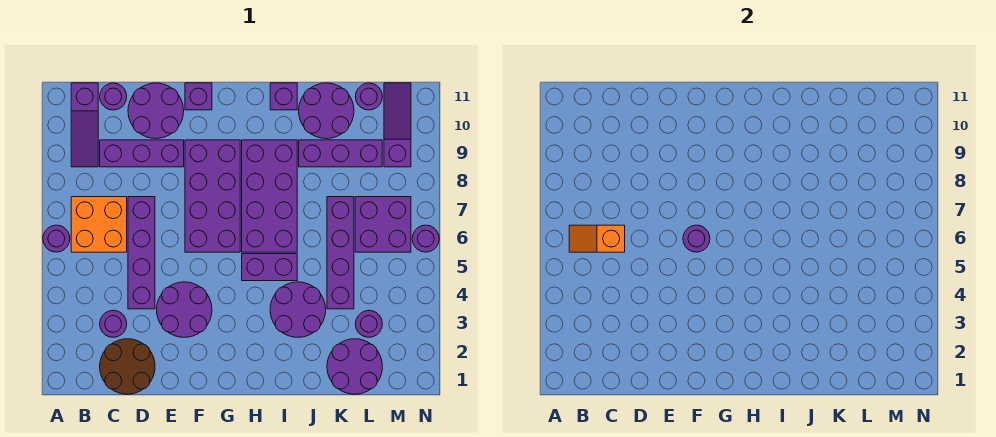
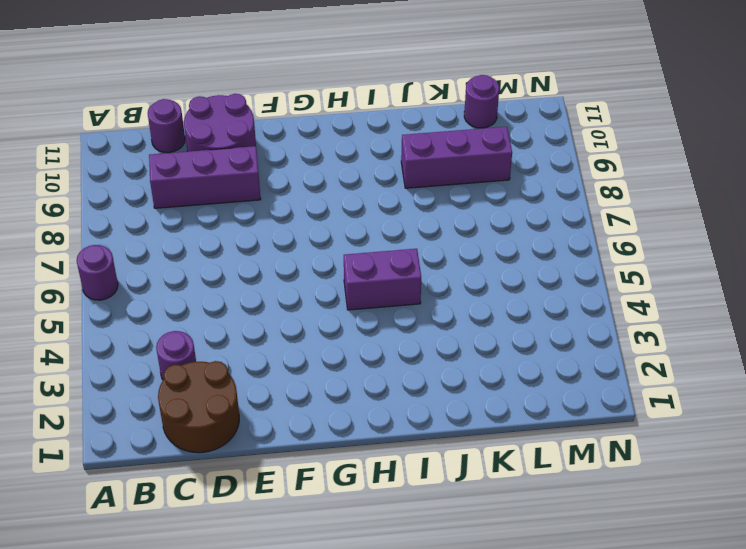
none -> orange brick B6:C7 level 1
none -> purple slope B9:B11 level 1 top 11
none -> purple brick D4:D7 level 1

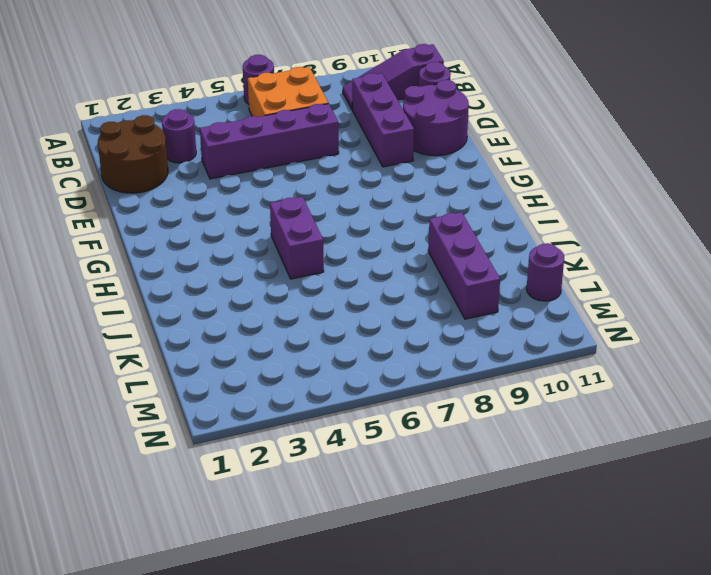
none -> purple round brick E3:F4 level 1
none -> purple brick F6:G9 level 1
none -> purple brick F11 level 1

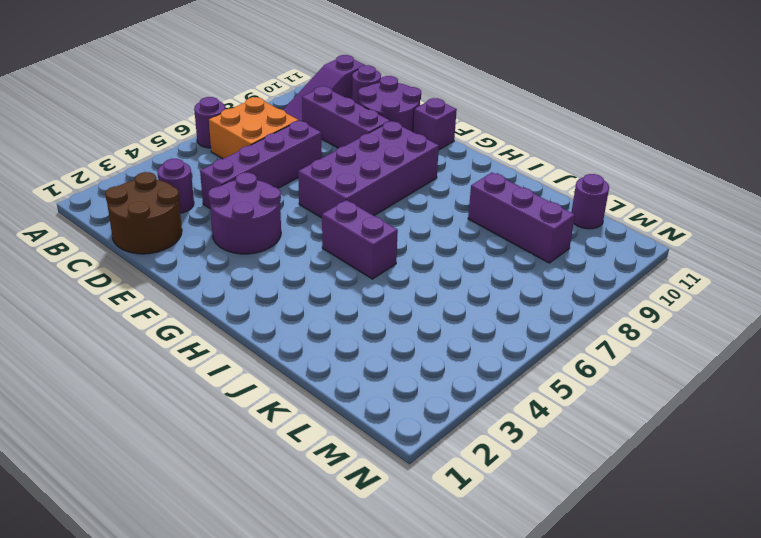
none -> purple brick H6:I9 level 1
none -> purple round brick I3:J4 level 1
none -> purple brick I11 level 1

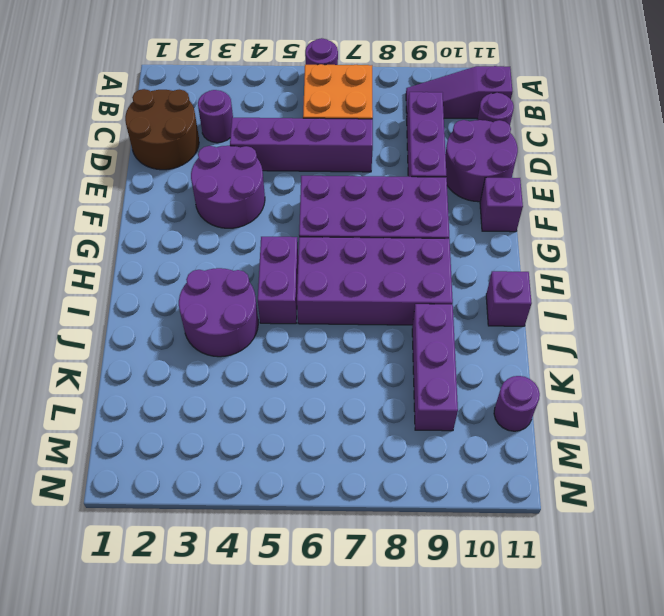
none -> purple round brick J10:K11 level 1
none -> purple round brick K1:L2 level 1
none -> purple brick K4:K7 level 1

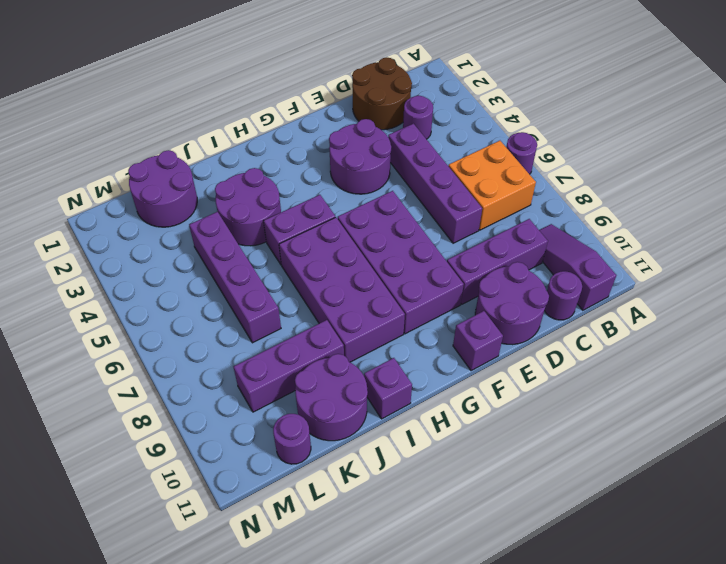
none -> purple round brick L3 level 1
none -> purple brick L6:M7 level 1
none -> purple slope M9:M11 level 1 top 9

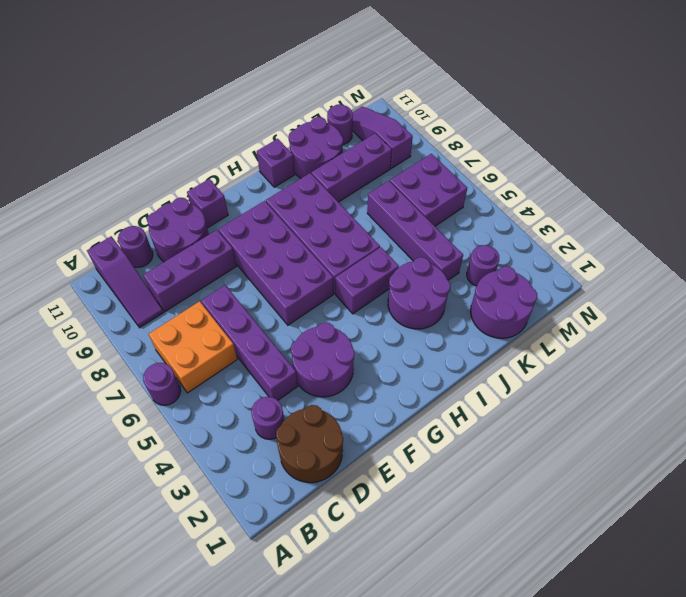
none -> purple round brick N6 level 1
none -> orange slope B6:C6 level 2 top C
none -> purple round brick F6 level 2

